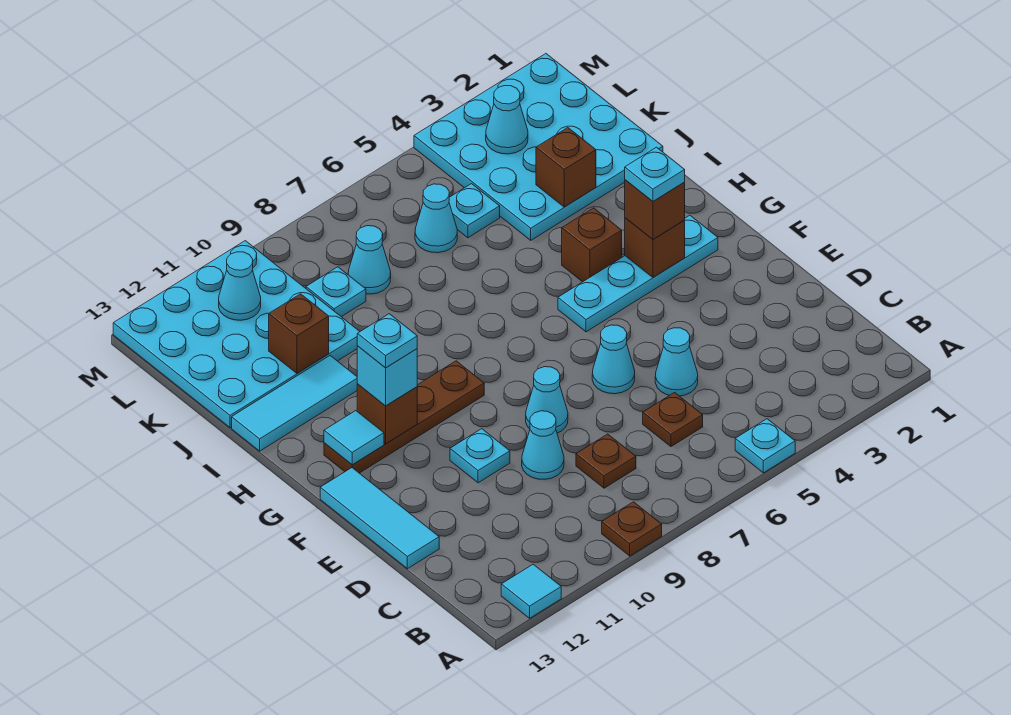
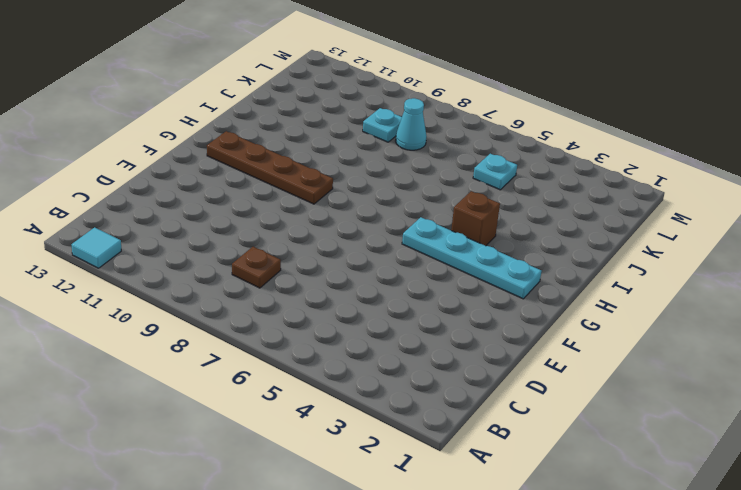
none -> cyan plate A5 level 1
none -> brown plate A9 level 1
none -> brown plate C6 level 1
none -> cyan cone D5 level 1

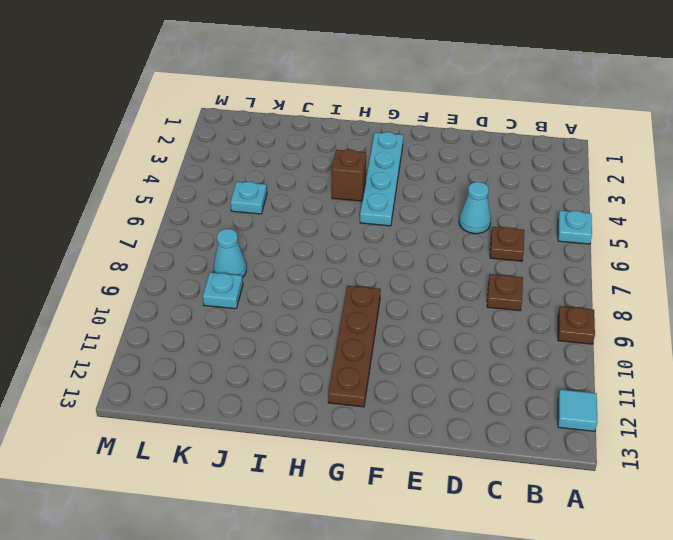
none -> cyan cone D9 level 1
none -> cyan tile D13:F13 level 1
none -> cyan cone E6 level 1
none -> cyan cone E8 level 1

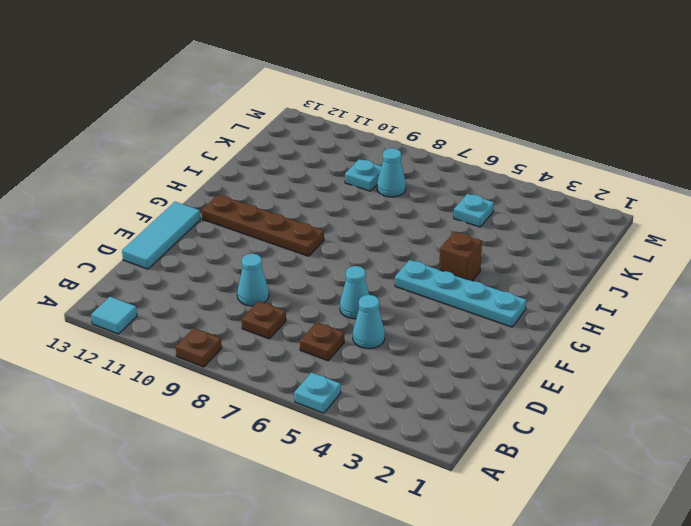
none -> cyan cone E8 level 1
none -> cyan plate E10 level 1
none -> cyan tile I11:I13 level 1
none -> cyan plate J1:M4 level 1

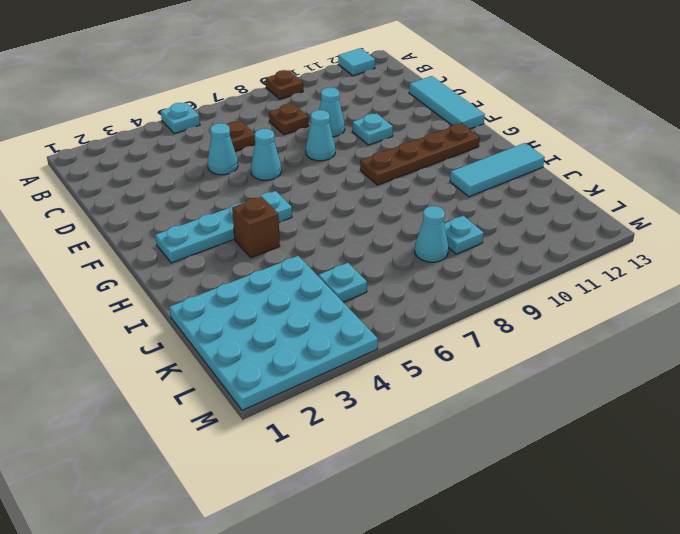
none -> cyan plate J10:M13 level 1
none -> cyan cone K6 level 1
none -> brown brick G3 level 2
none -> brown brick G11 level 2

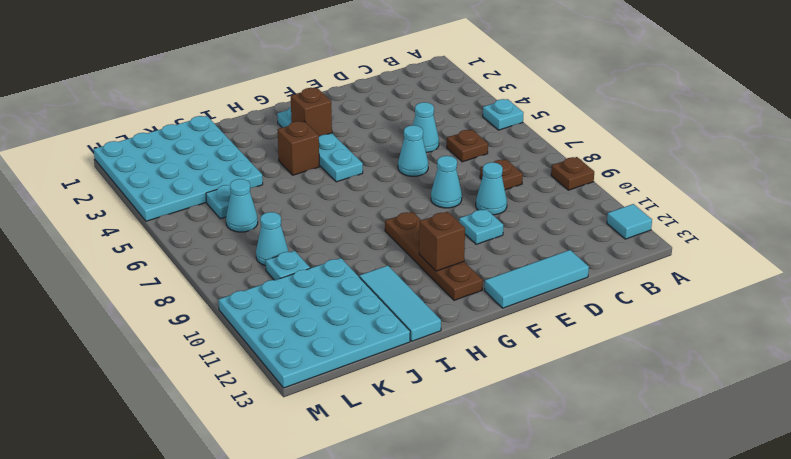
none -> cyan tile G12 level 2
none -> brown brick J3 level 2
none -> brown brick J11 level 2
none -> cyan cone L3 level 2

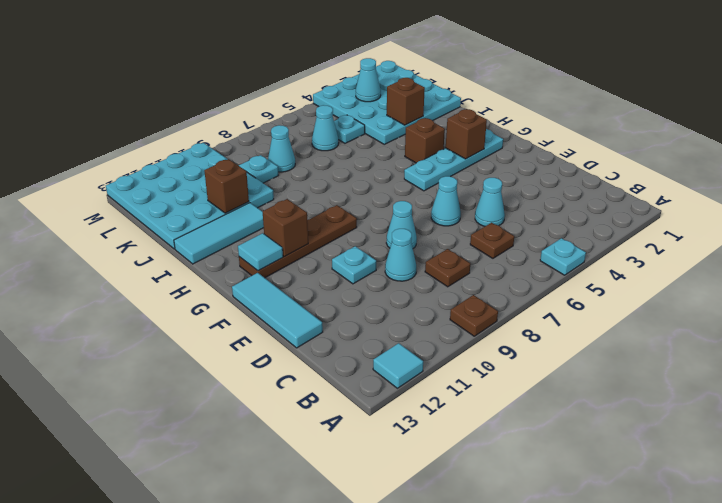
none -> cyan cone L11 level 2
none -> brown brick G3 level 3
none -> cyan brick G11 level 3
none -> cyan plate G3 level 4

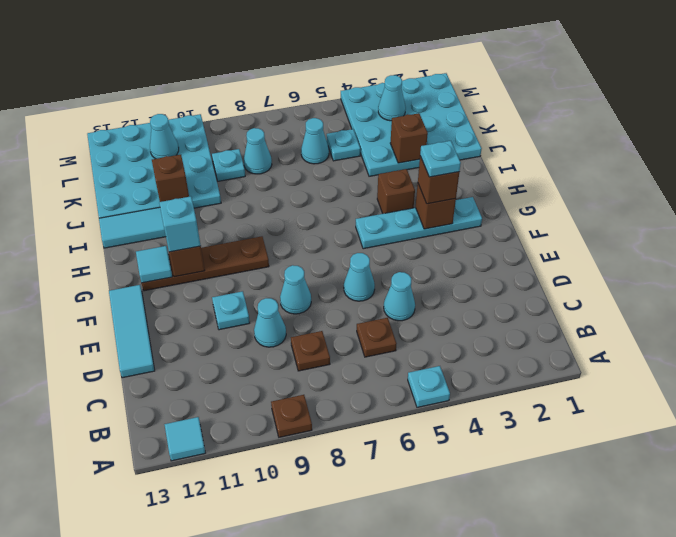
none -> cyan plate G11 level 4

